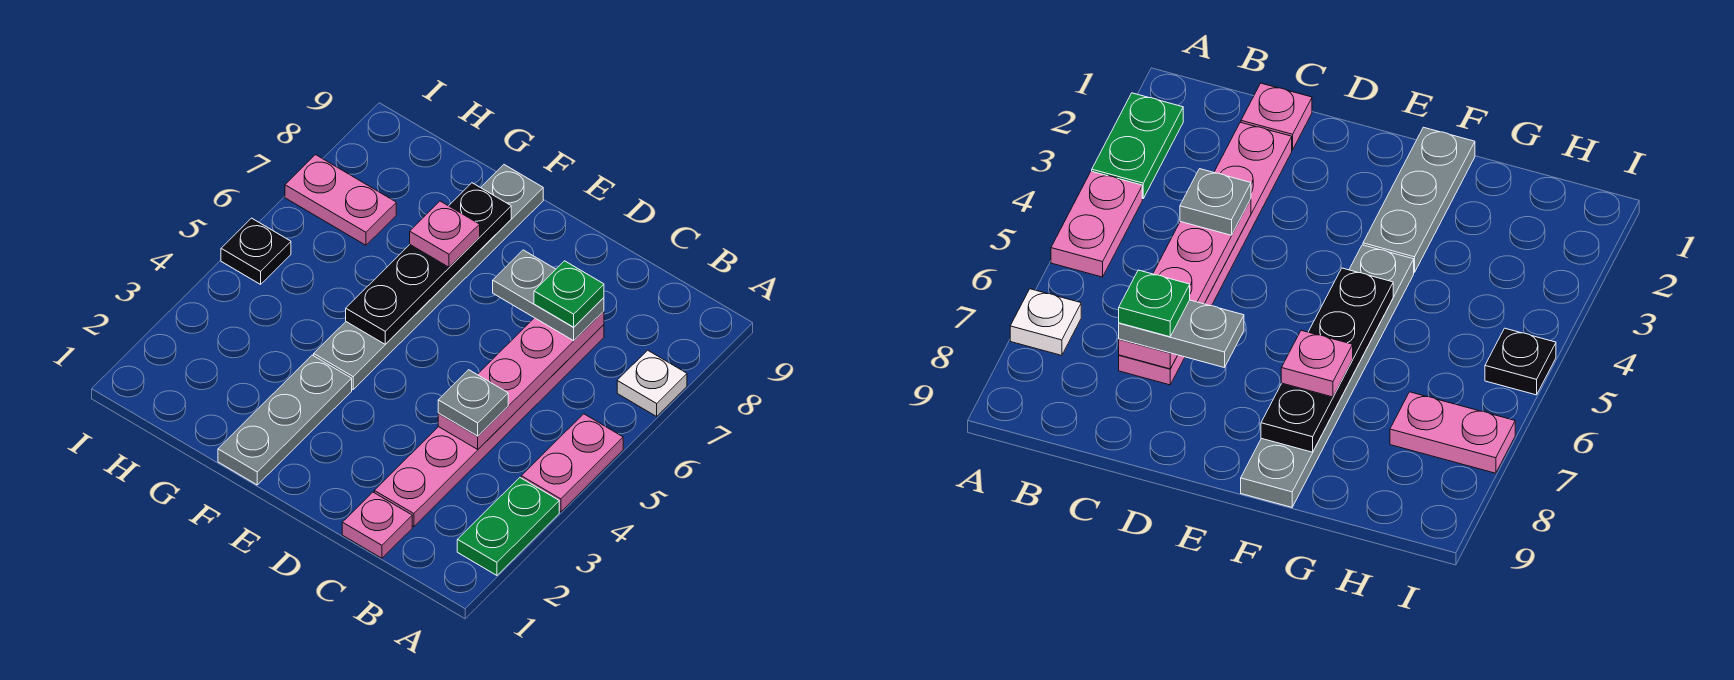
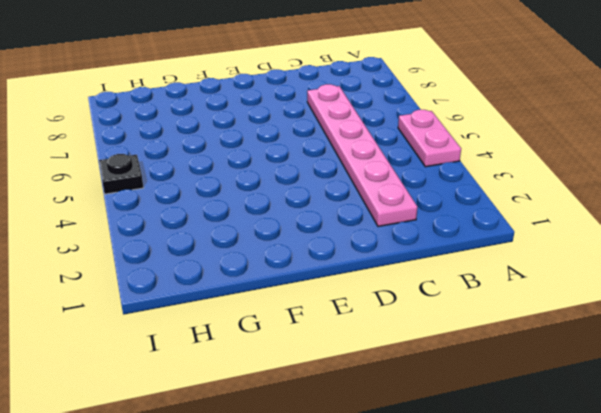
none -> green plate A2:A3 level 1
none -> white plate A7 level 1
none -> pink plate C1 level 1

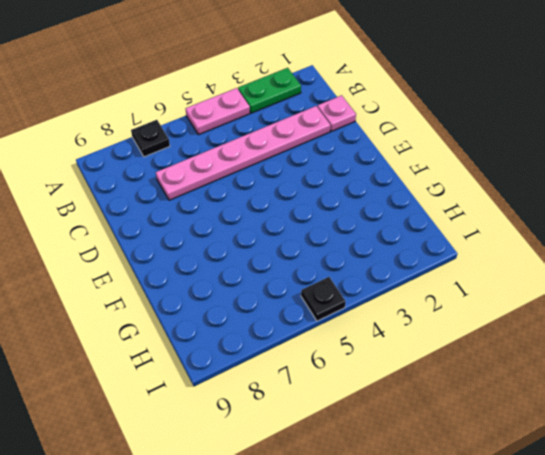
black plate A7 level 1 -> white plate A7 level 1
none -> grey plate F1:F3 level 1
none -> grey plate F4:F9 level 1
none -> pink plate H7:I7 level 1

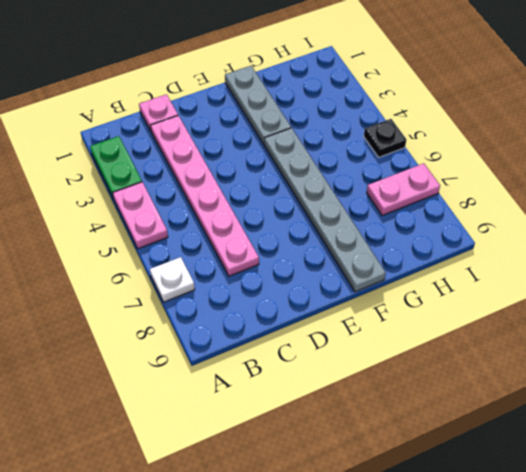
none -> pink plate C4:C7 level 2
none -> black plate F5:F8 level 2
none -> grey plate C4 level 3

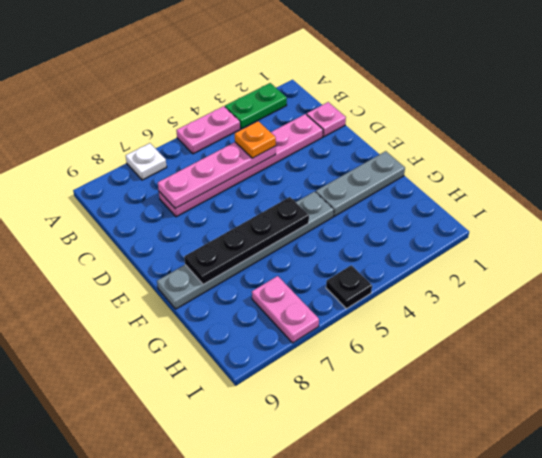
orange plate C4 level 3 -> grey plate C4 level 3
none -> grey plate C7:D7 level 3
none -> pink plate F7 level 3
none -> green plate C7 level 4

